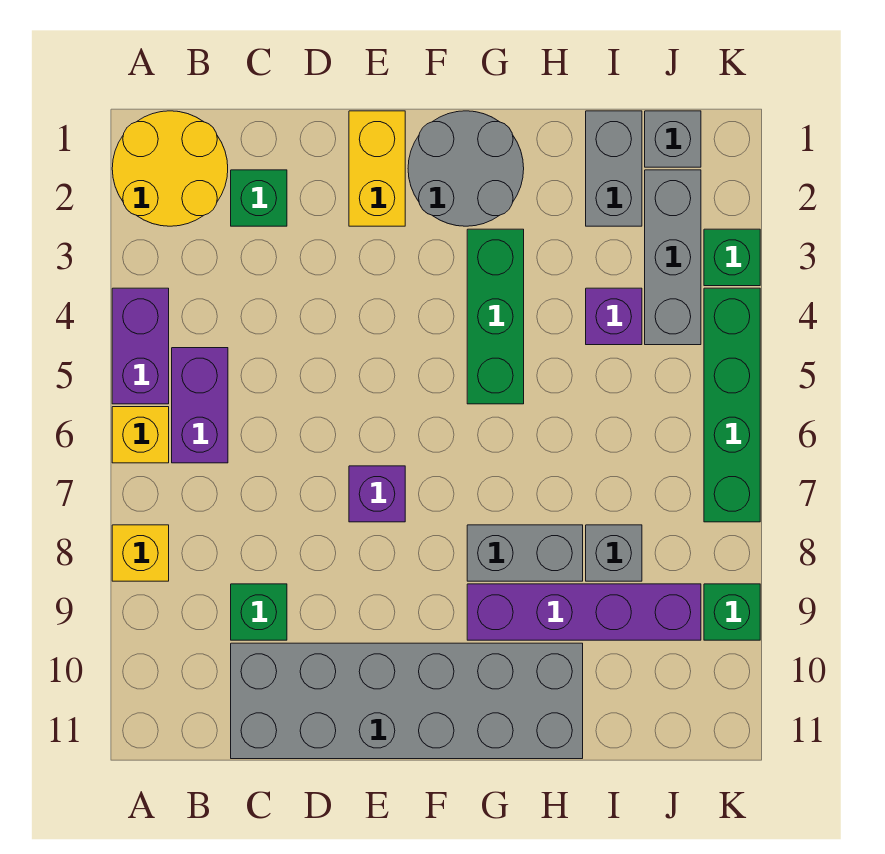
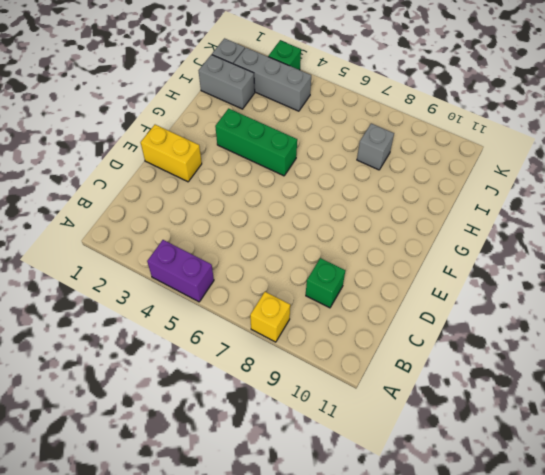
none -> yellow round brick A1:B2 level 1
none -> yellow brick A6 level 1
none -> purple brick B5:B6 level 1

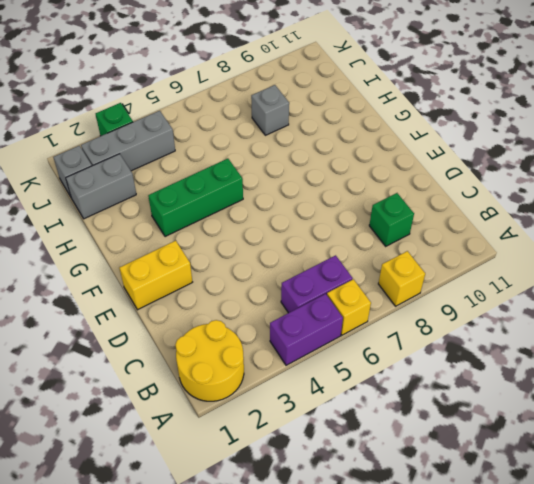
none -> green brick C2 level 1
none -> grey brick C10:H11 level 1
none -> purple brick E7 level 1

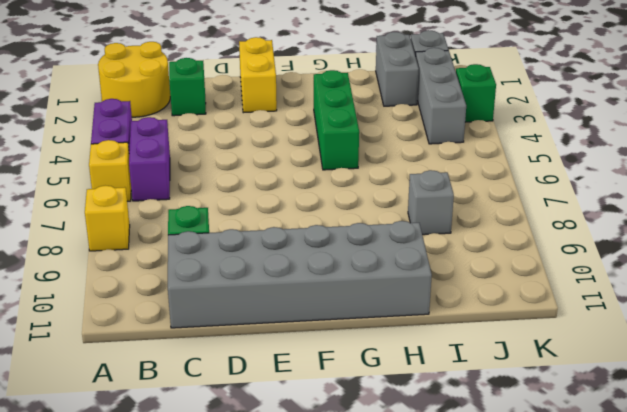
none -> purple brick E7 level 1
none -> grey round brick F1:G2 level 1
none -> grey brick G8:H8 level 1

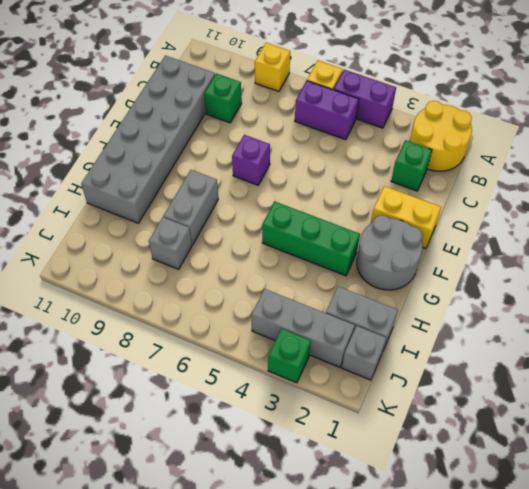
none -> purple brick G9:J9 level 1
none -> purple brick I4 level 1
none -> green brick K4:K7 level 1

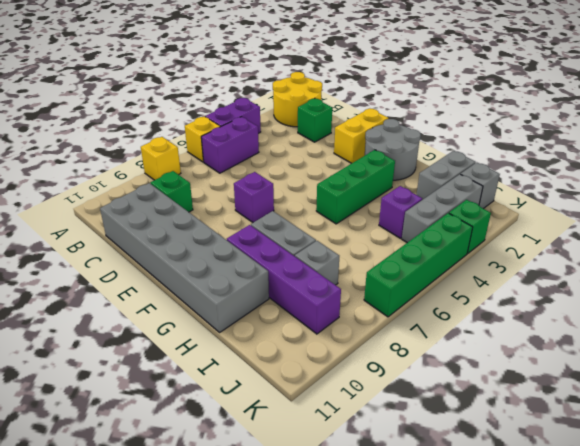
none -> green brick K9 level 1

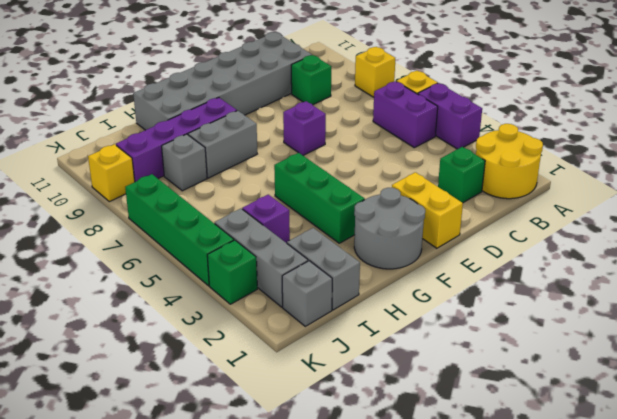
yellow brick K9 level 1 -> green brick K9 level 1

